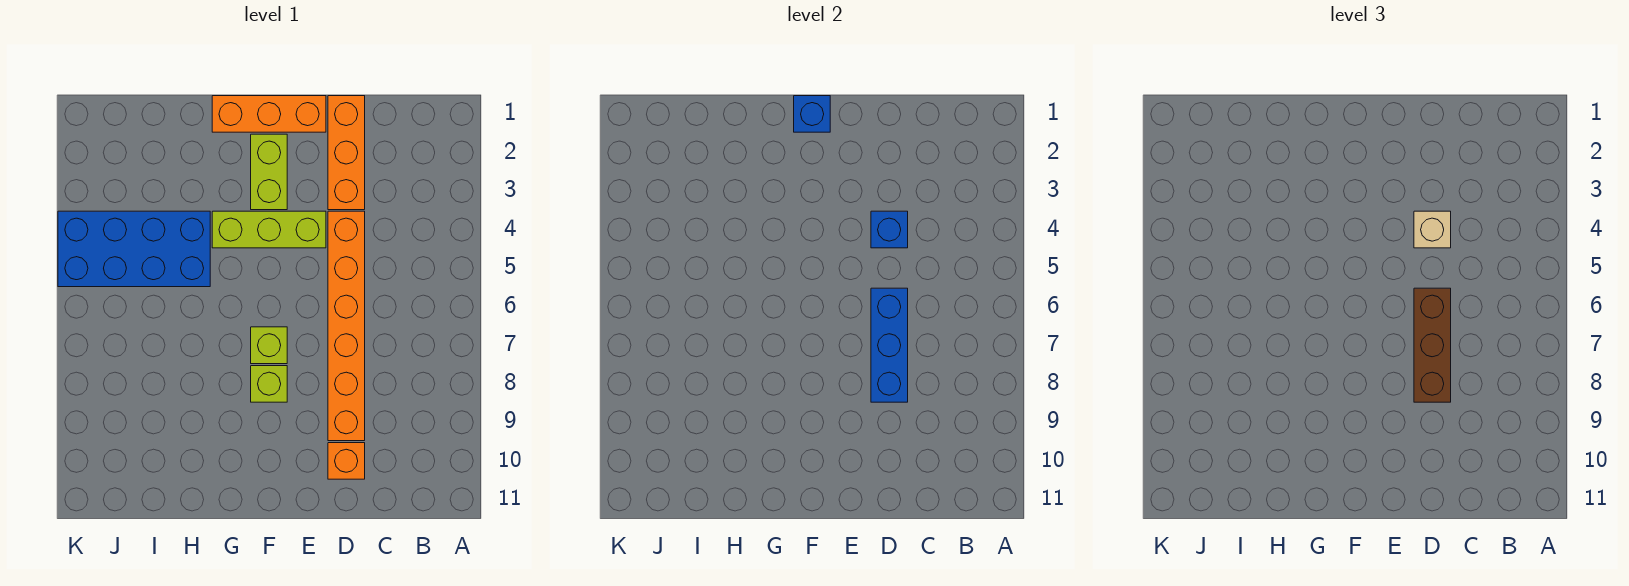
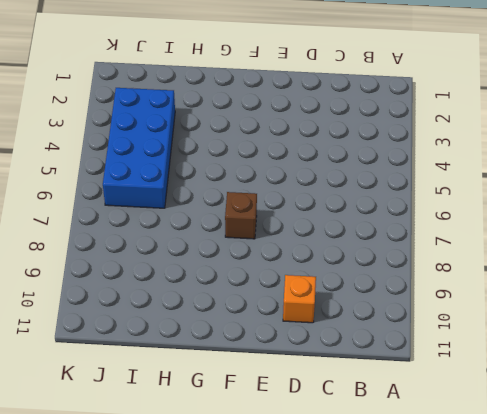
brown brick F7 level 1 -> lime brick F7 level 1
blue brick I3:J6 level 1 -> blue brick H4:K5 level 1
none -> orange brick D1:D3 level 1
none -> orange brick D4:D9 level 1
none -> orange brick E1:G1 level 1

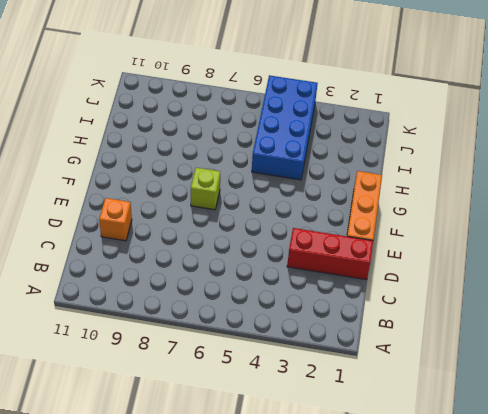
red brick D1:D3 level 1 -> orange brick D1:D3 level 1
none -> orange brick D4:D9 level 1
none -> lime brick E4:G4 level 1
none -> lime brick F2:F3 level 1

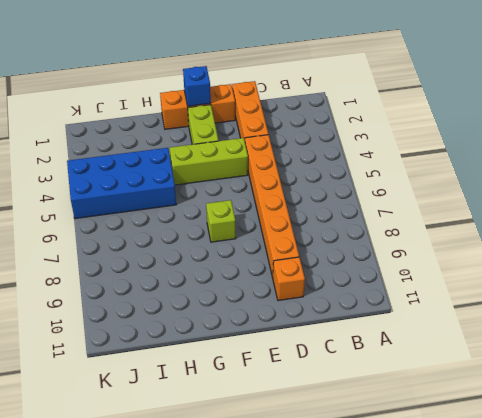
none -> lime brick F8 level 1
none -> blue brick D4 level 2
none -> blue brick D6:D8 level 2

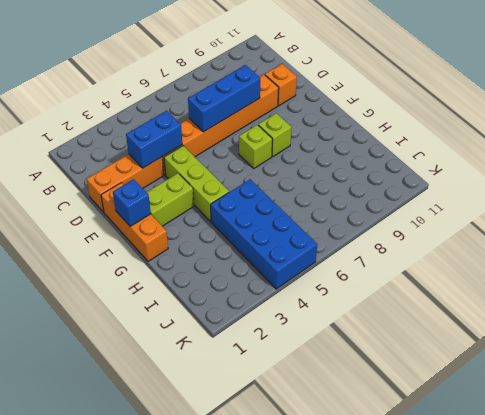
blue brick D3:D4 level 2 -> blue brick D4 level 2
none -> tan brick D4 level 3
none -> brown brick D6:D8 level 3

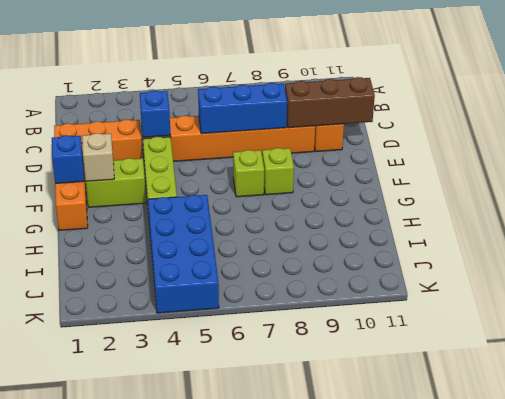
brown brick D9:D11 level 2 -> brown brick D6:D8 level 3
tan brick F2 level 2 -> tan brick D4 level 3

